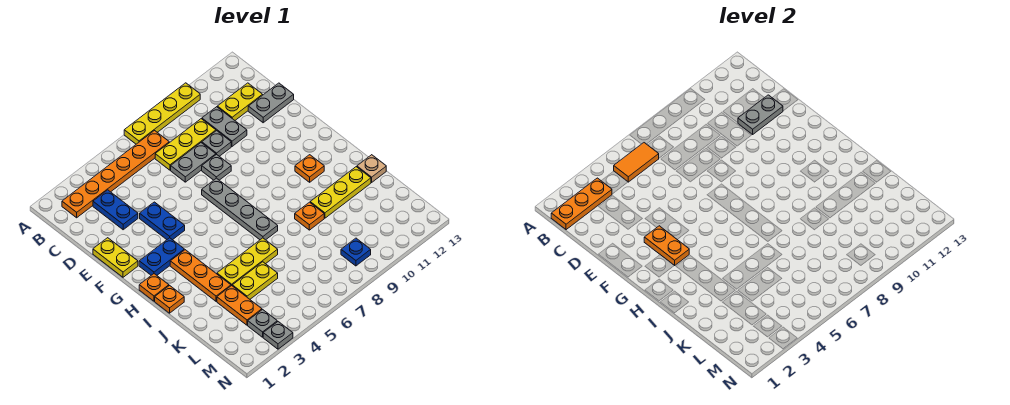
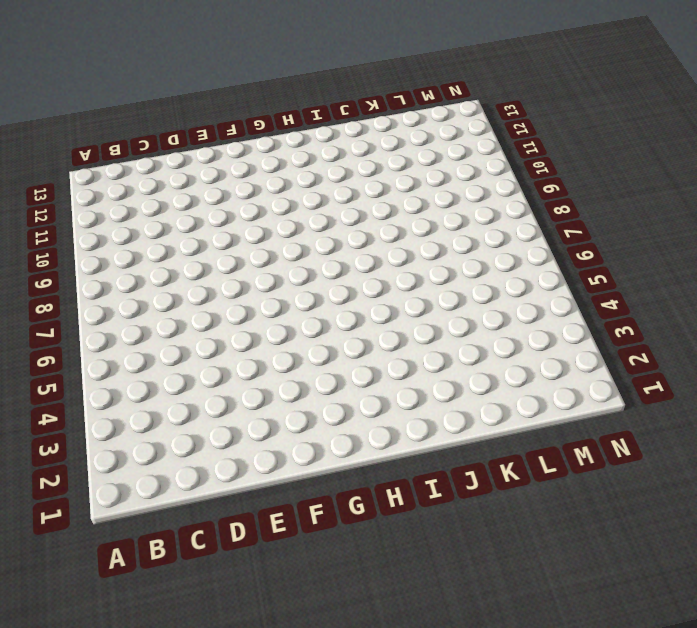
none -> yellow plate A7:A10 level 1
none -> orange plate B2:B7 level 1
none -> blue plate C3:D3 level 1
none -> yellow plate C7:C9 level 1

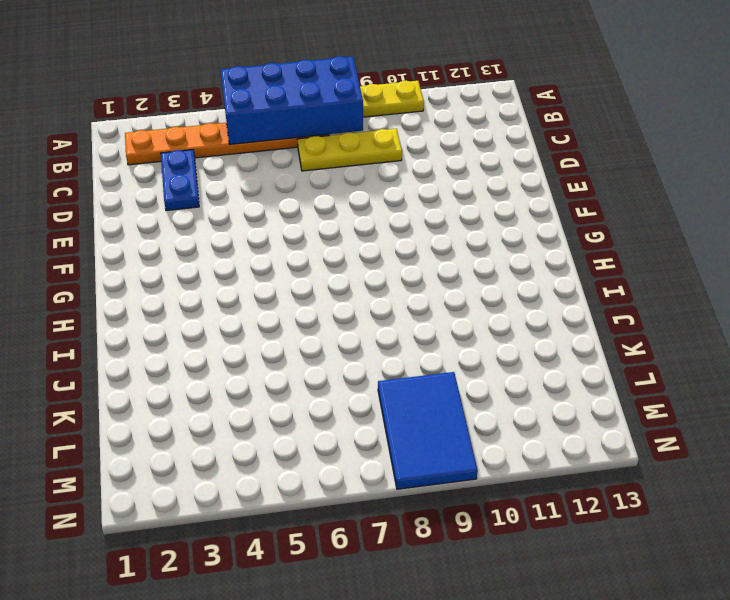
blue brick A5:B8 level 2 -> orange tile B5:B6 level 2
blue tile L8:N9 level 1 -> blue plate M9 level 1
none -> grey plate C10:D10 level 1
none -> yellow plate C11:C12 level 1
none -> grey plate D7:D8 level 1
none -> grey plate D9 level 1

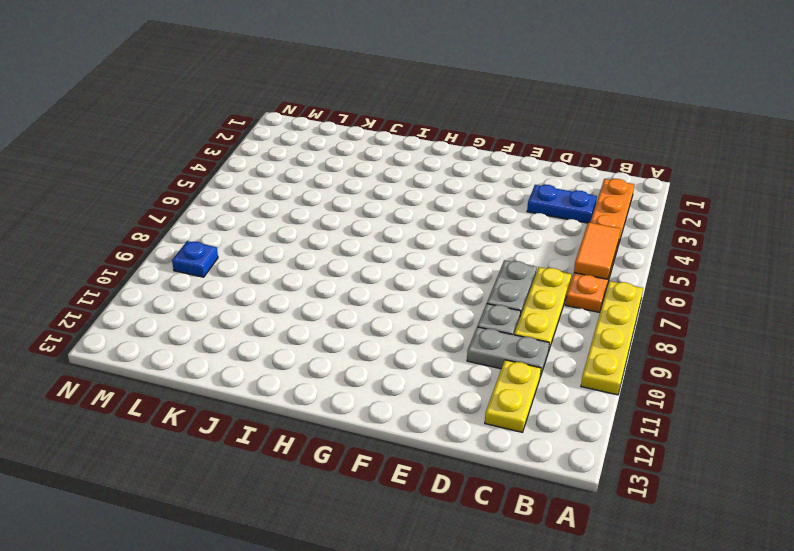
none -> grey plate D12:D13 level 1
none -> yellow plate E1:F1 level 1
none -> blue plate E4:F4 level 1
none -> grey plate E8 level 1

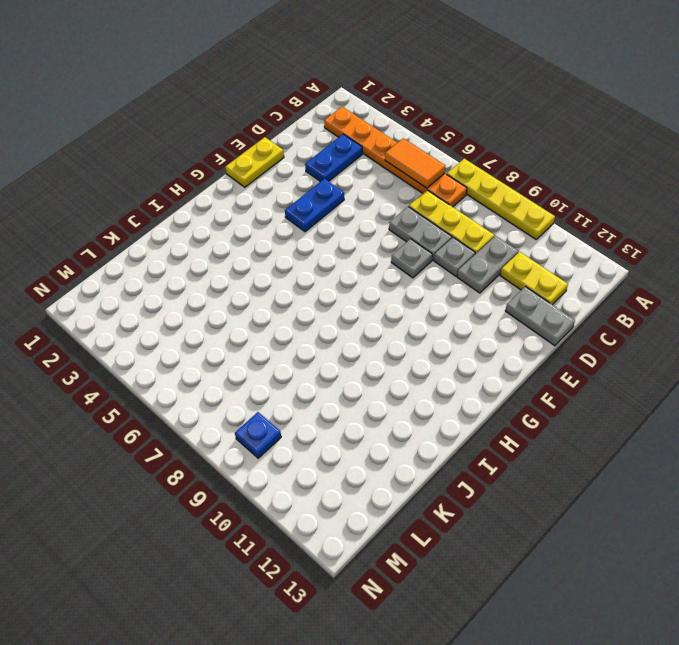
none -> grey plate F7:I7 level 1
none -> blue plate G2:G3 level 1
none -> orange plate H1 level 1
none -> orange plate H3:J3 level 1

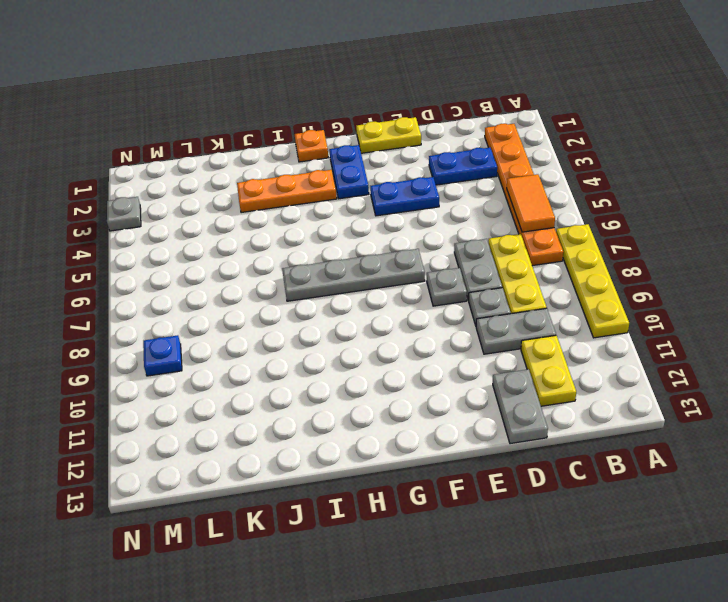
none -> orange plate H11 level 1
none -> orange plate I1 level 1
none -> yellow plate J4:J6 level 1
none -> orange plate J9 level 1

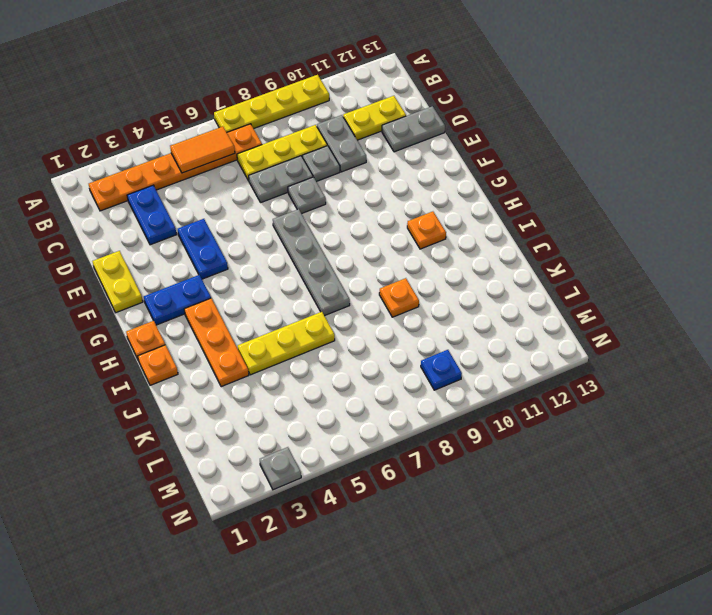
none -> yellow plate J10:J12 level 1
none -> tan plate J13 level 1
none -> orange plate K3:L3 level 1
none -> yellow plate K4:K5 level 1

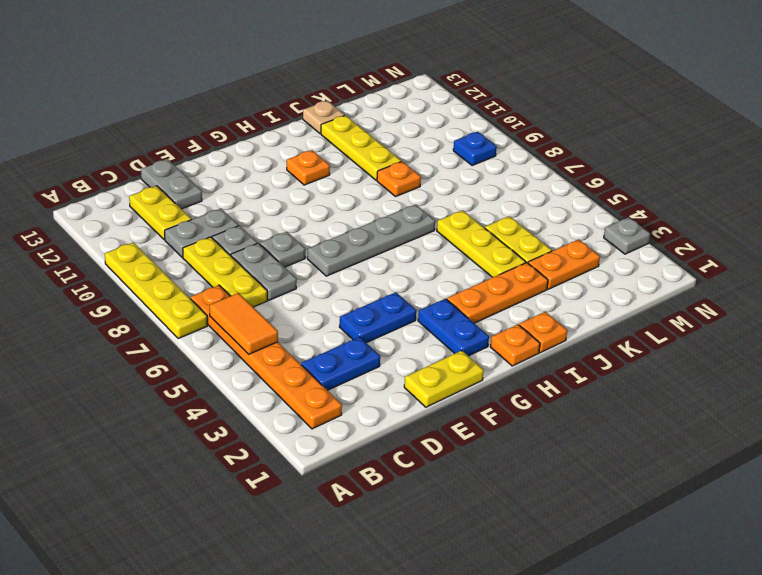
none -> grey plate M3 level 1
none -> orange plate B1:B3 level 2
none -> grey plate D11:D12 level 2
none -> orange plate F3:G3 level 2

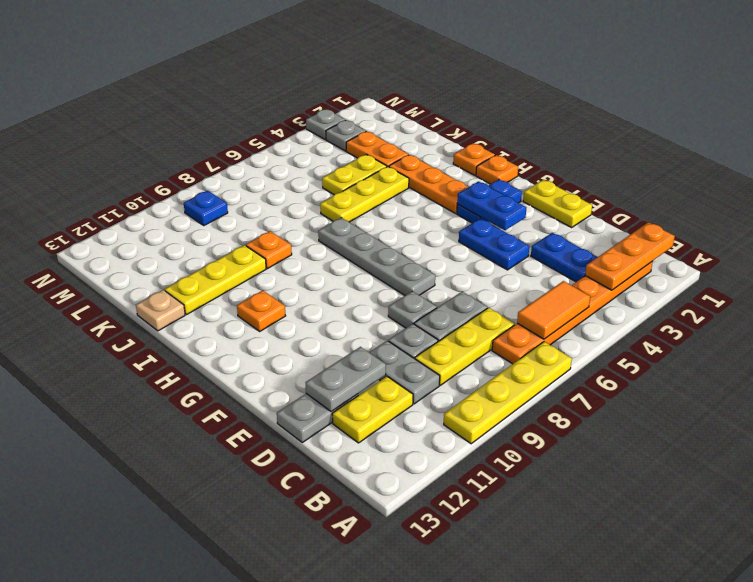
blue plate F3:G3 level 2 -> orange plate F3:G3 level 2

